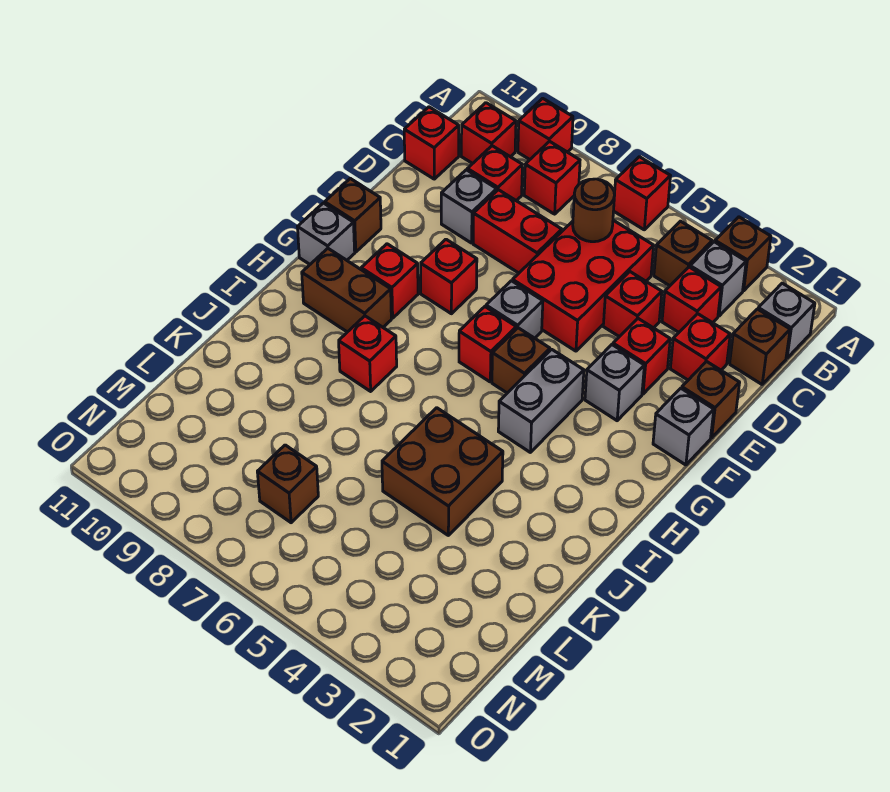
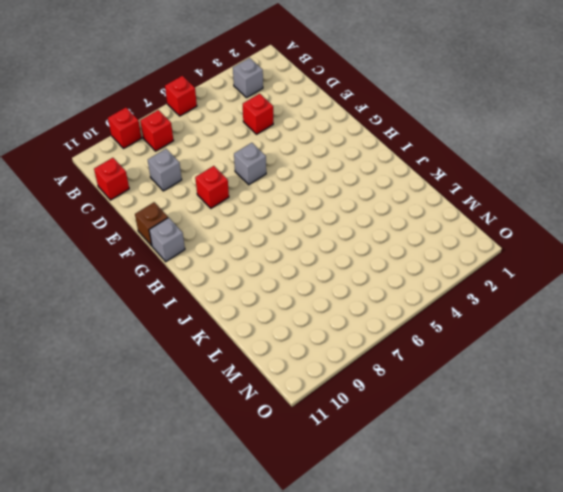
none -> brown brick A3 level 1
none -> grey brick B1 level 1
none -> brown brick B4 level 1
none -> red brick B10 level 1

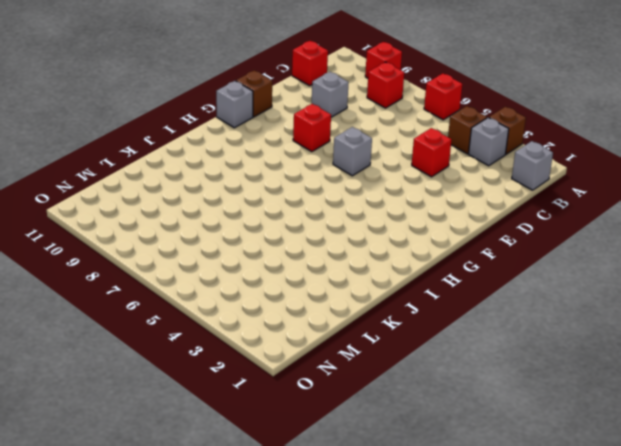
none -> red brick B10 level 1
none -> brown brick C1 level 1
none -> red brick C3 level 1
none -> red brick C5:E6 level 1

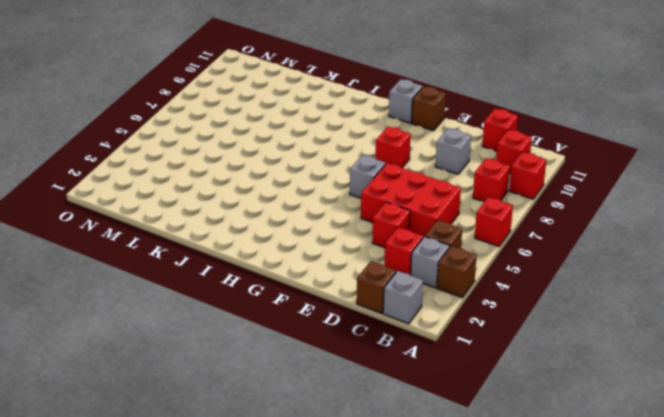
none -> red brick C9 level 1
none -> red brick D2 level 1
none -> red brick D7:D8 level 1
none -> brown brick E1 level 1

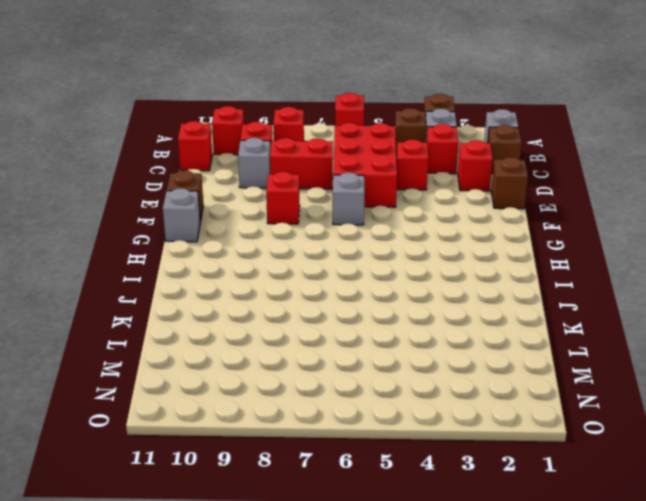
none -> red brick A9 level 1
none -> red brick E3 level 1
none -> grey brick F1 level 1
none -> grey brick F3 level 1

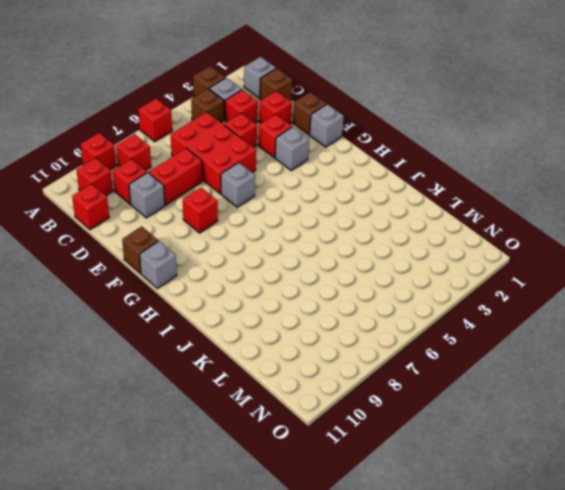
none -> grey brick G4:H4 level 1
none -> brown brick G5 level 1
none -> red brick G6 level 1
none -> red brick G9 level 1

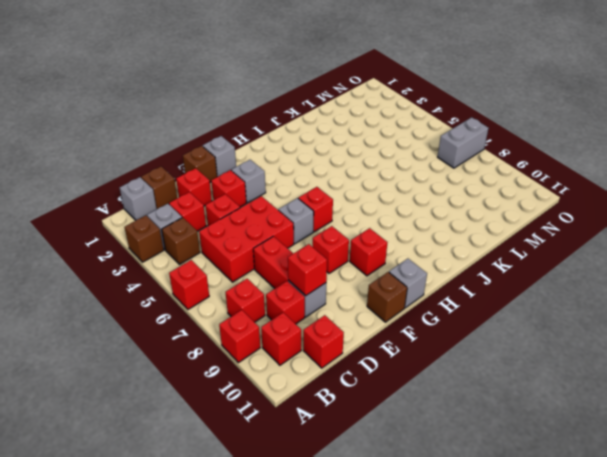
red brick D9 level 2 -> red brick I8 level 1
grey brick N7:O7 level 1 -> grey brick G4:H4 level 1
none -> brown brick G5 level 1
none -> brown brick H9:H10 level 1
none -> brown brick J4:K5 level 1
none -> brown brick M7 level 1

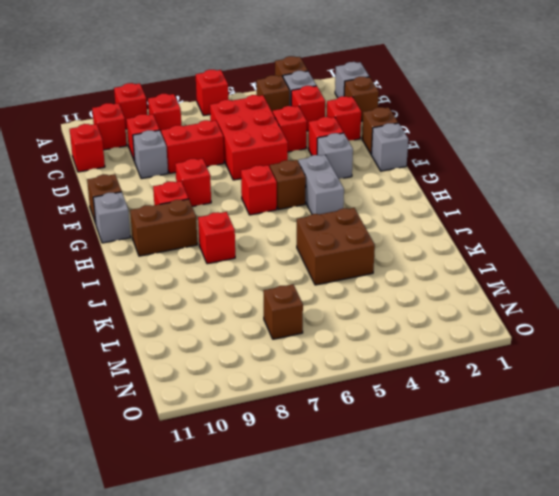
none -> grey brick F6 level 1
none -> brown round brick C6 level 2

